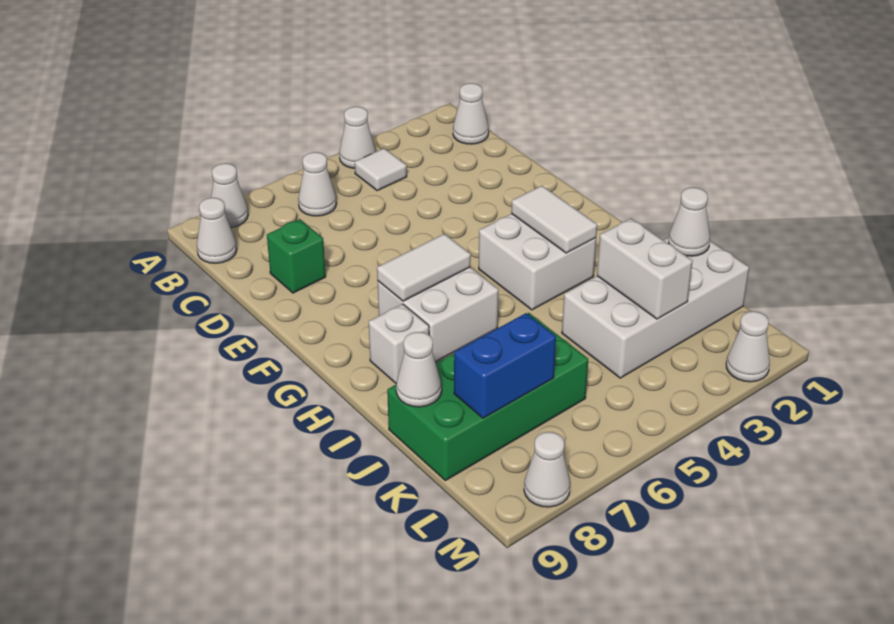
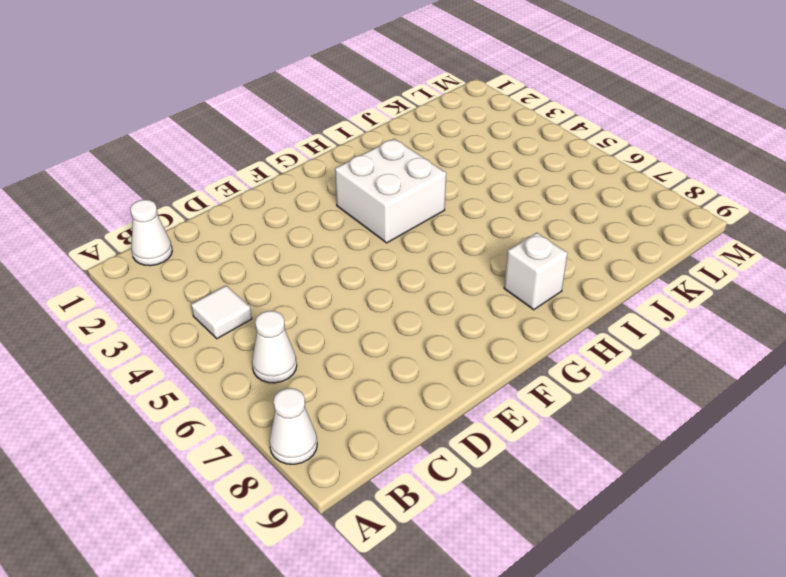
none -> white cone A4 level 1
none -> white cone B9 level 1
none -> green brick D8 level 1

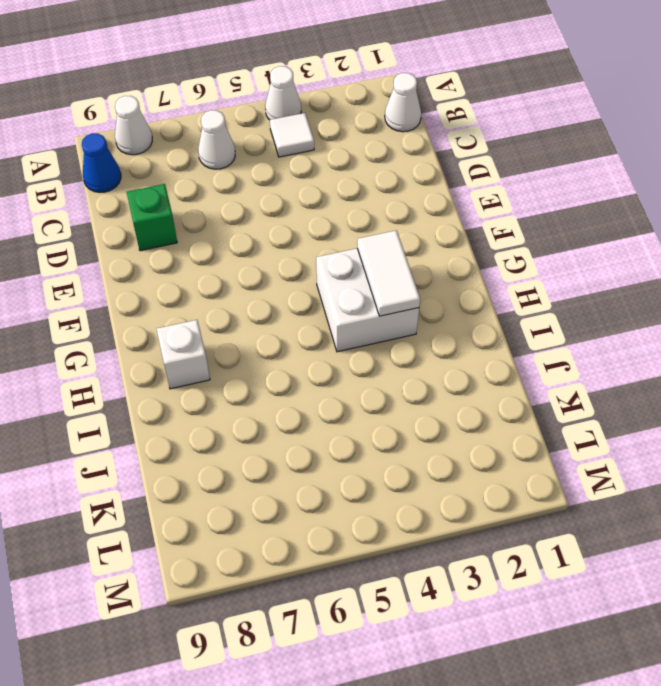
blue cone B9 level 1 -> white cone B9 level 1
none -> white brick G6:H7 level 1
none -> white brick J1:K4 level 1
none -> green brick J6:K9 level 1

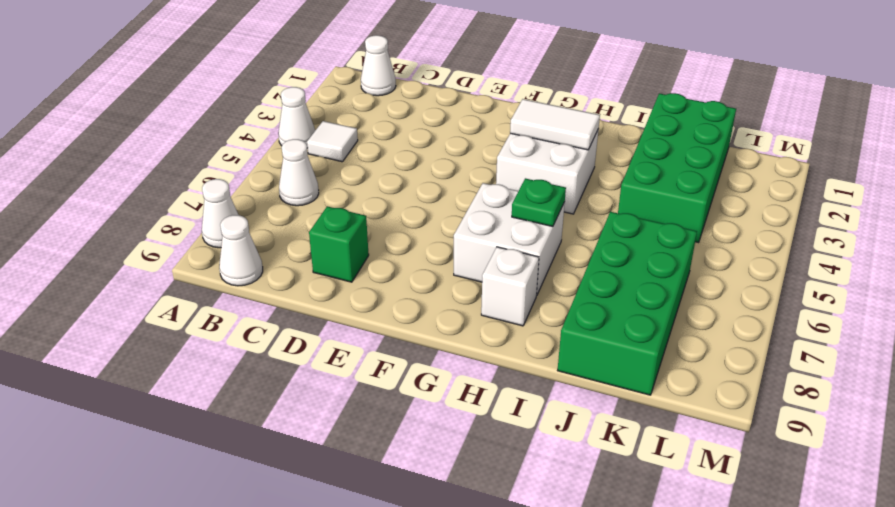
green plate H6 level 2 -> none
green brick J1:K4 level 1 -> white brick J1:K4 level 1
none -> white cone M2 level 1
none -> white cone M8 level 1
none -> white tile G6:G7 level 2

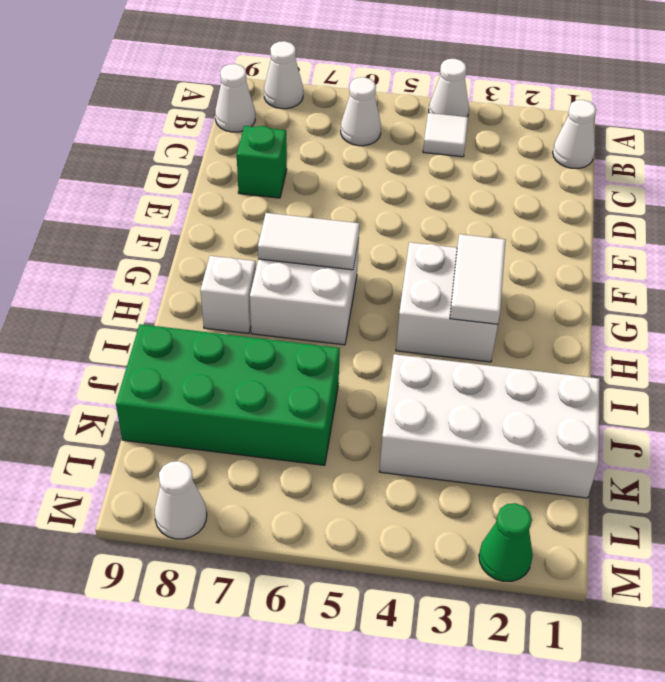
green cone M2 level 1 -> white cone M2 level 1
none -> white cone J1 level 2
none -> white brick J3:K3 level 2
none -> white cone J9 level 2

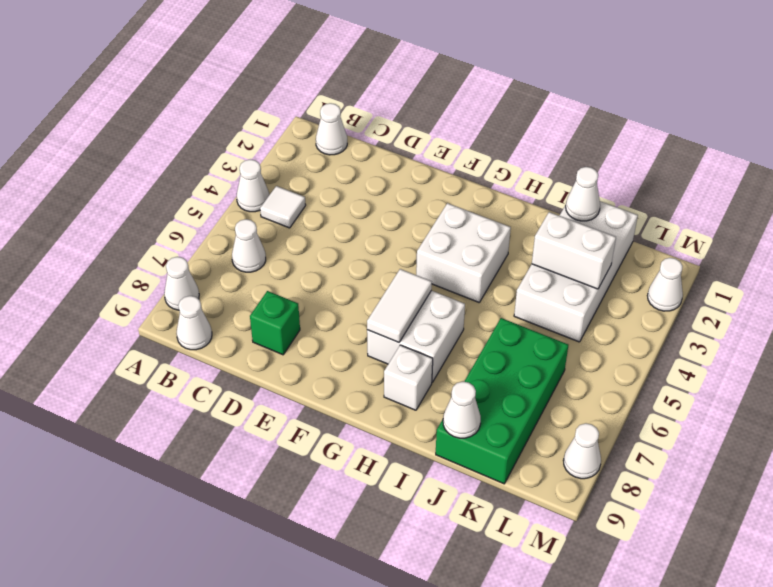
none -> white tile G3:H3 level 2
none -> blue brick K7:K8 level 2

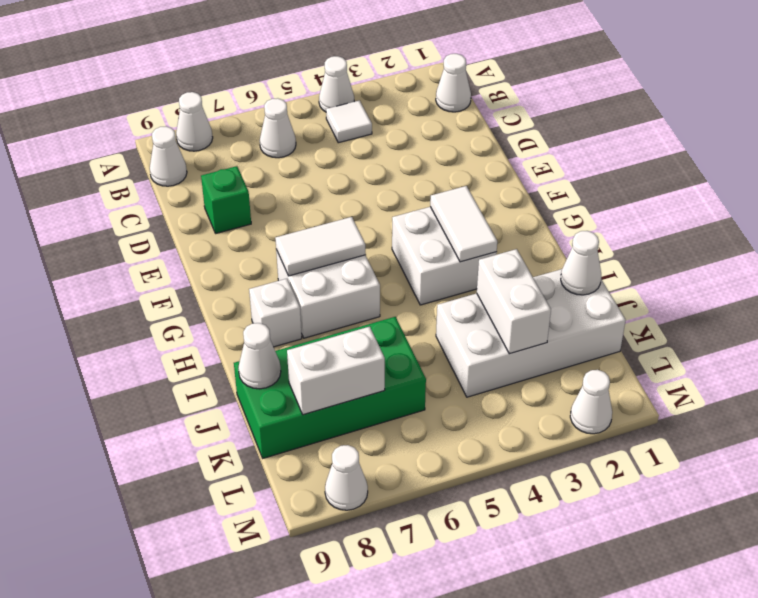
white brick K7:K8 level 2 -> blue brick K7:K8 level 2

